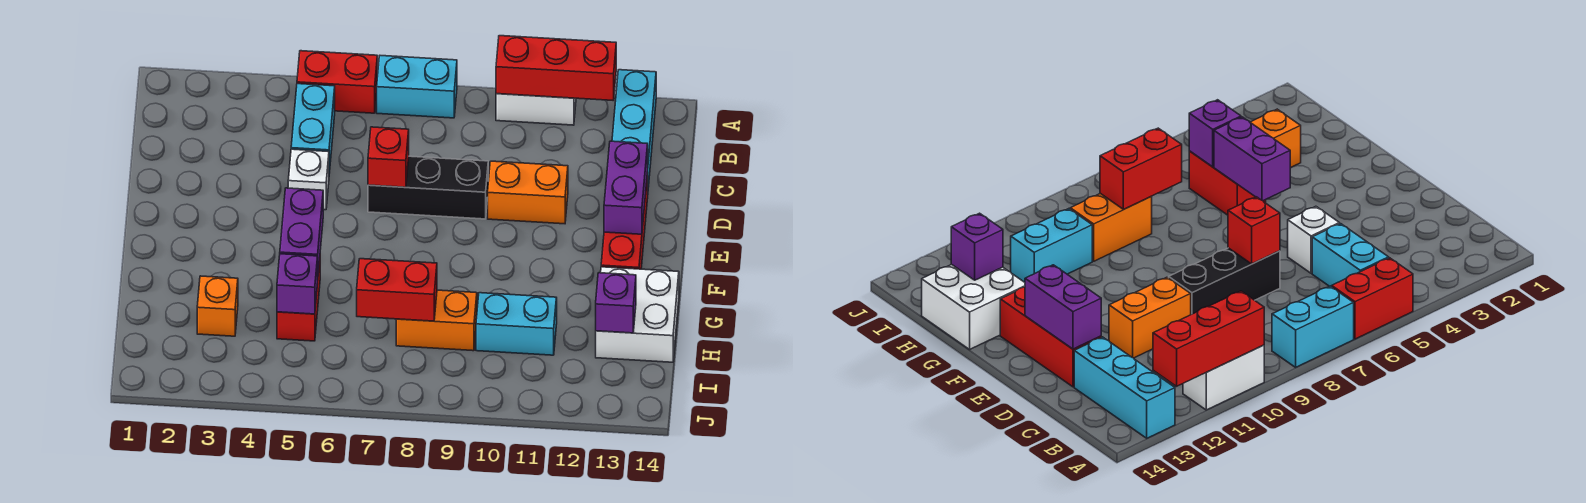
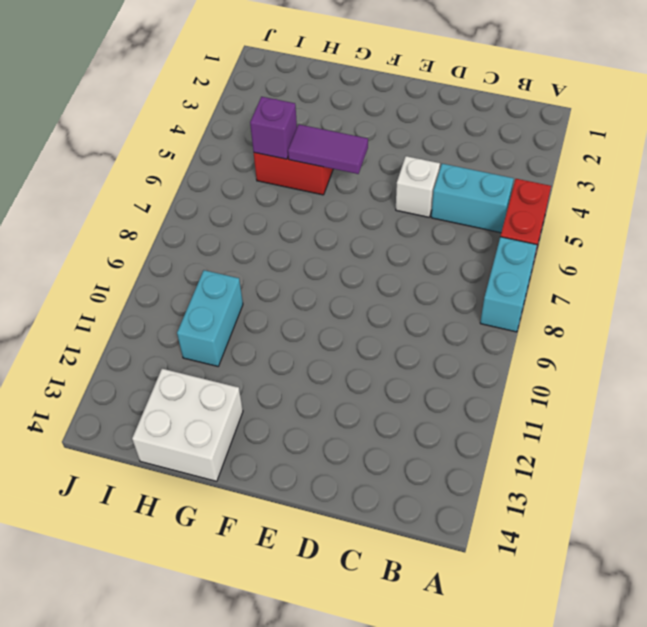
purple tile F5:G5 level 2 -> purple brick F5:G5 level 2
none -> white brick A10:A11 level 1
none -> cyan brick A13:C13 level 1
none -> black brick D7:D9 level 1

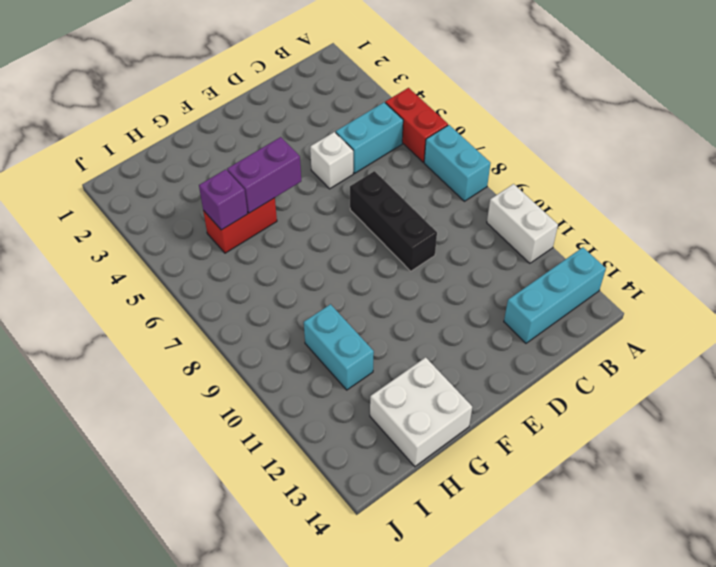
none -> orange brick D10:D11 level 1
none -> red brick D13:F13 level 1
none -> orange brick H3 level 1

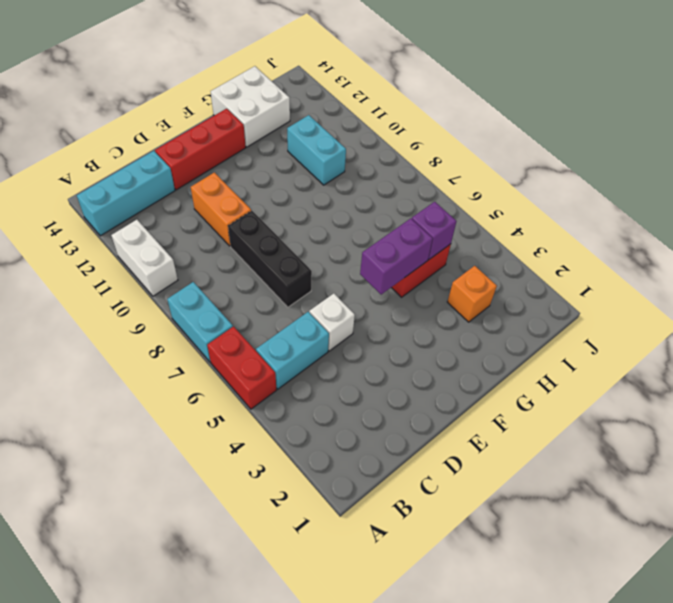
none -> orange brick H8:H9 level 1
none -> red brick A10:A12 level 2
none -> red brick D7 level 2

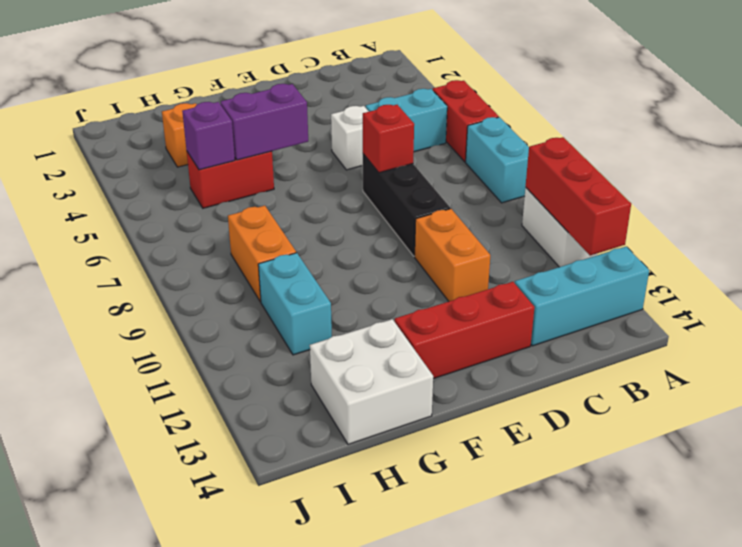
none -> purple brick D13:E13 level 2
none -> red brick H7:H8 level 2
none -> purple brick H13 level 2

